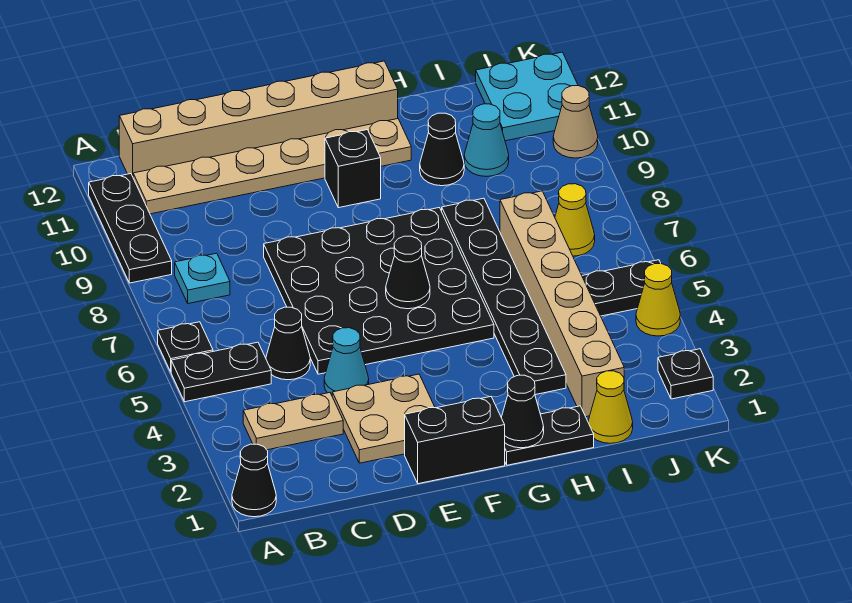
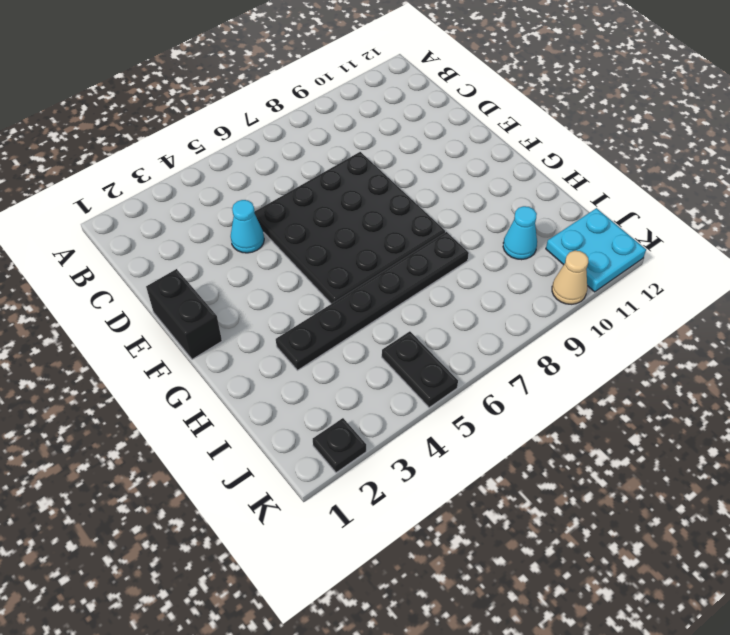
none -> black cone A1 level 1
none -> black plate A5:B5 level 1
none -> black plate A6 level 1

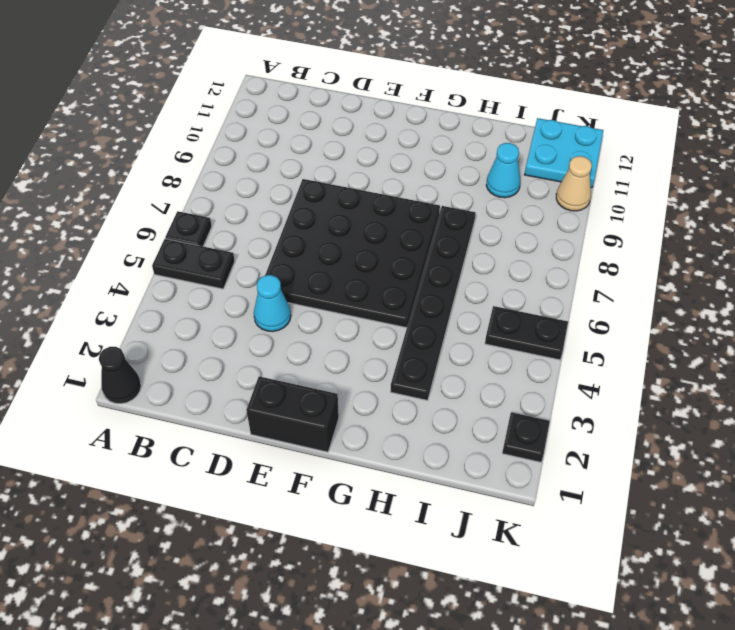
none -> black plate A9:A11 level 1
none -> tan plate B3:C3 level 1
none -> cyan plate B8 level 1

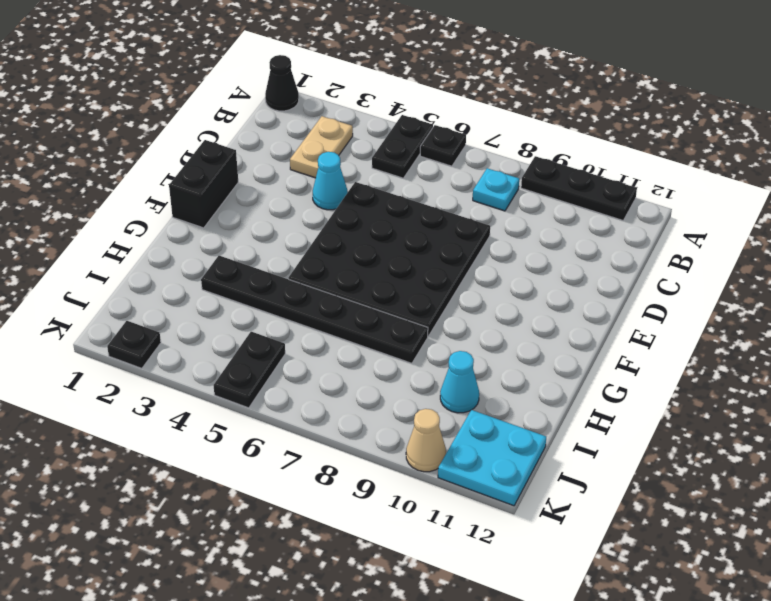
none -> tan plate B11:G11 level 1
none -> tan brick B12:G12 level 1
none -> black cone C5 level 1

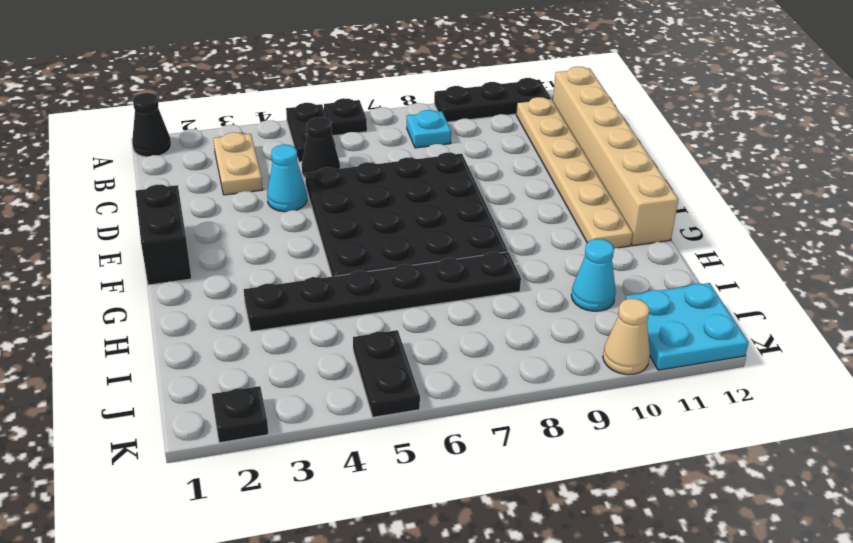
none -> tan plate D2:E3 level 1
none -> black brick F10 level 1
none -> black plate G1:H1 level 1

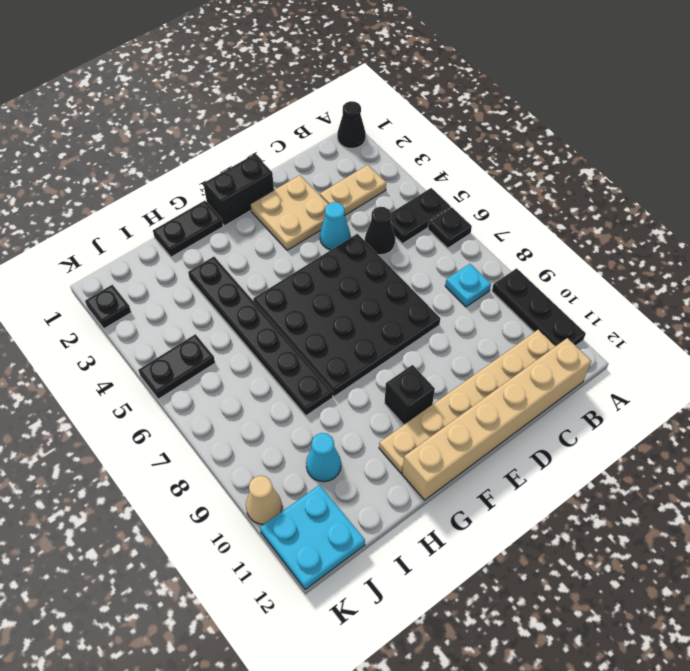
none -> black cone H10 level 1
none -> yellow cone I1 level 1
none -> tan brick I2:I7 level 1

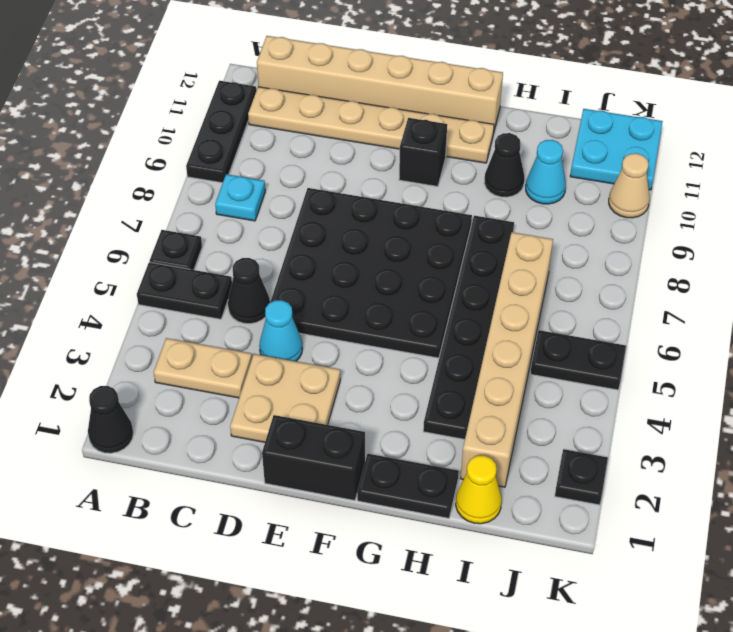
none -> yellow cone J7 level 1
none -> yellow cone K4 level 1
none -> black cone F6 level 2

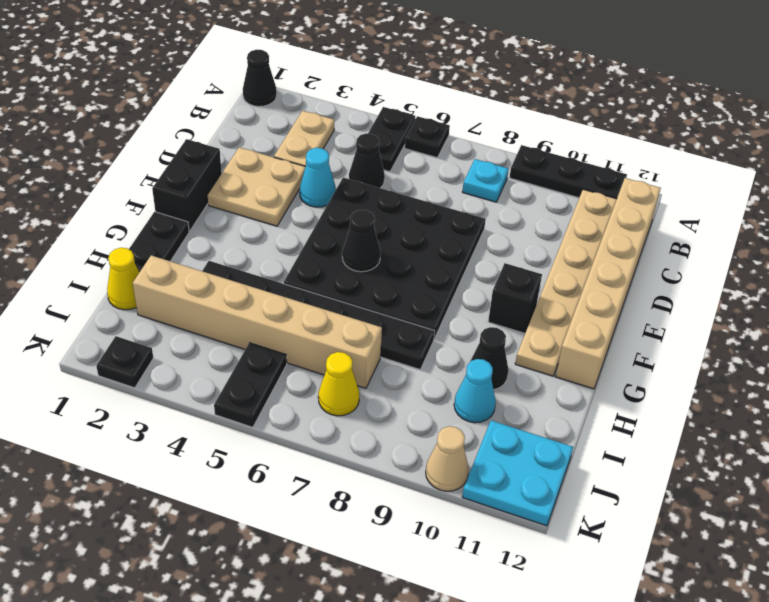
none -> yellow cone K4 level 1
none -> black cone G1 level 2

